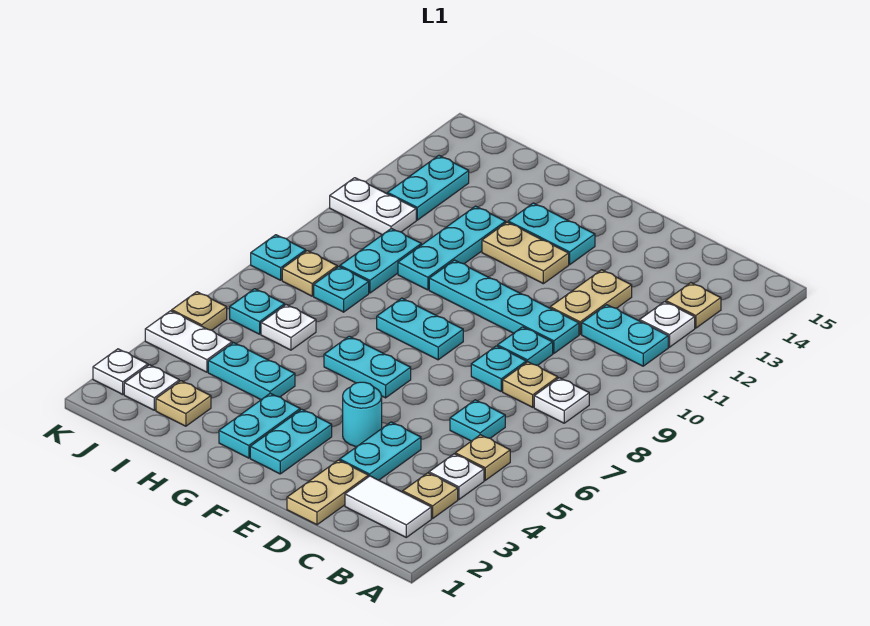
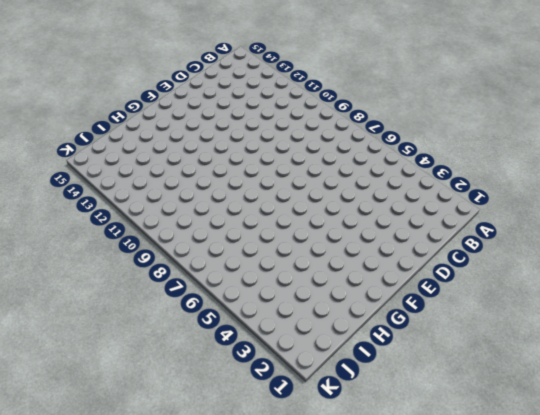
none -> white tile B2:C2 level 1
none -> tan plate B3 level 1
none -> white plate B4 level 1
none -> tan plate B5 level 1

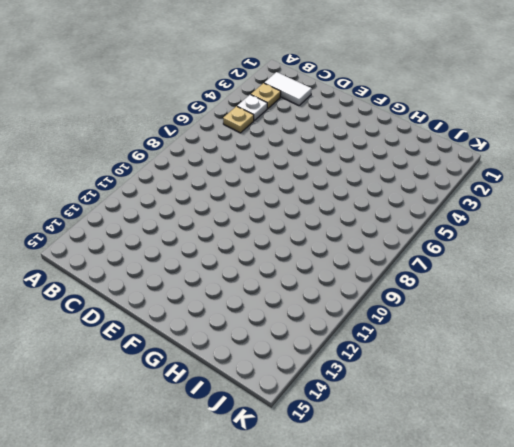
none -> white plate B8 level 1
none -> cyan plate B11:C11 level 1
none -> white plate B12 level 1
none -> tan plate B13 level 1

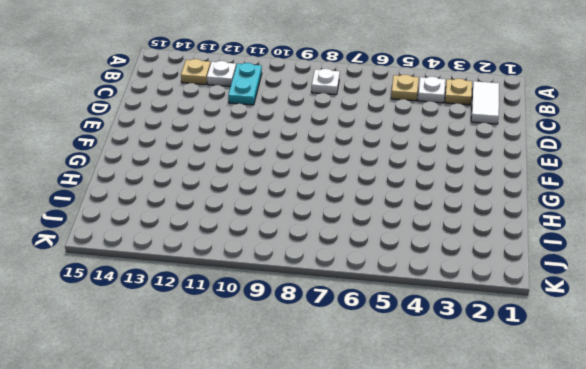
none -> cyan plate C6 level 1
none -> tan plate C8 level 1
none -> tan plate D1:D2 level 1
none -> cyan plate D3:D4 level 1

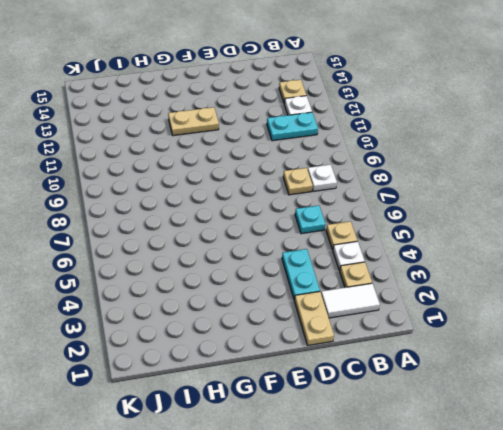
none -> cyan plate D8 level 1
none -> cyan plate D9 level 1
none -> cyan plate D10:G10 level 1
none -> tan plate D11:D12 level 1

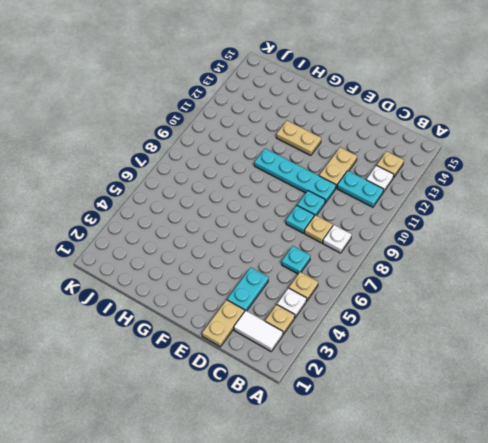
none -> cyan round brick E4 level 1
none -> cyan plate F2:F3 level 1
none -> cyan plate F6:G6 level 1
none -> cyan plate F8:G8 level 1

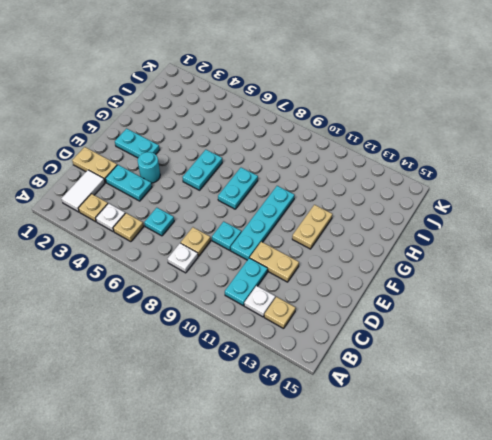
none -> cyan plate D8 level 1
none -> cyan plate F13:G13 level 1
none -> cyan plate G2:G3 level 1
none -> cyan plate H4:I4 level 1

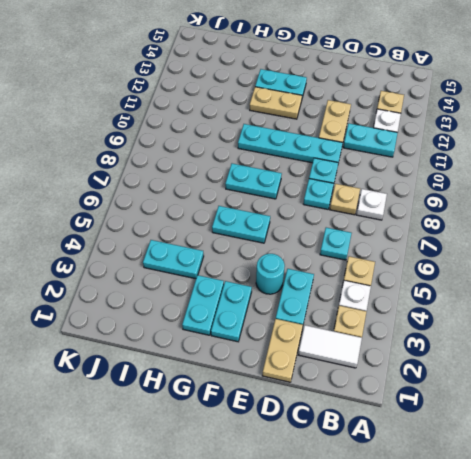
none -> cyan plate H10:H12 level 1
none -> tan plate I2 level 1
none -> white plate I6 level 1
none -> cyan plate I8 level 1

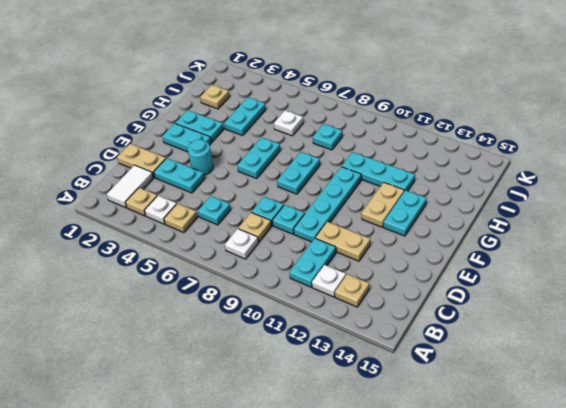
none -> cyan plate I9:I10 level 1
none -> white plate J2 level 1
none -> white plate J4:K4 level 1
none -> cyan plate J6 level 1

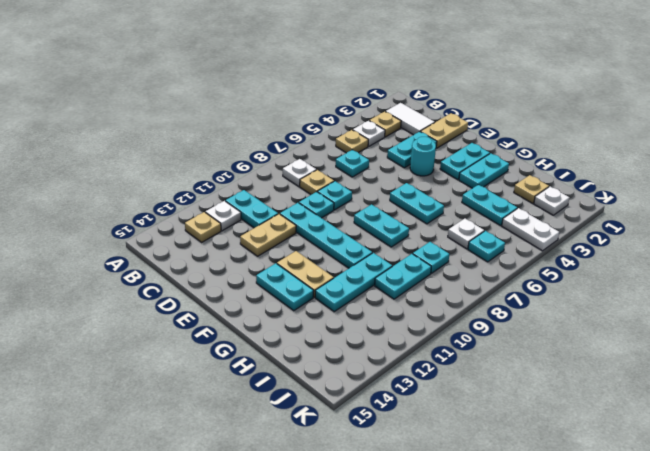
none -> tan plate J8 level 1
none -> white plate J11:K11 level 1
none -> cyan plate J12:J13 level 1
none -> white plate K2 level 1

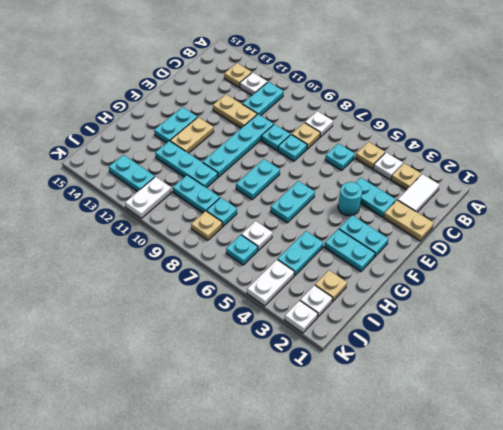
none -> tan plate K5 level 1
none -> cyan plate K8 level 1

